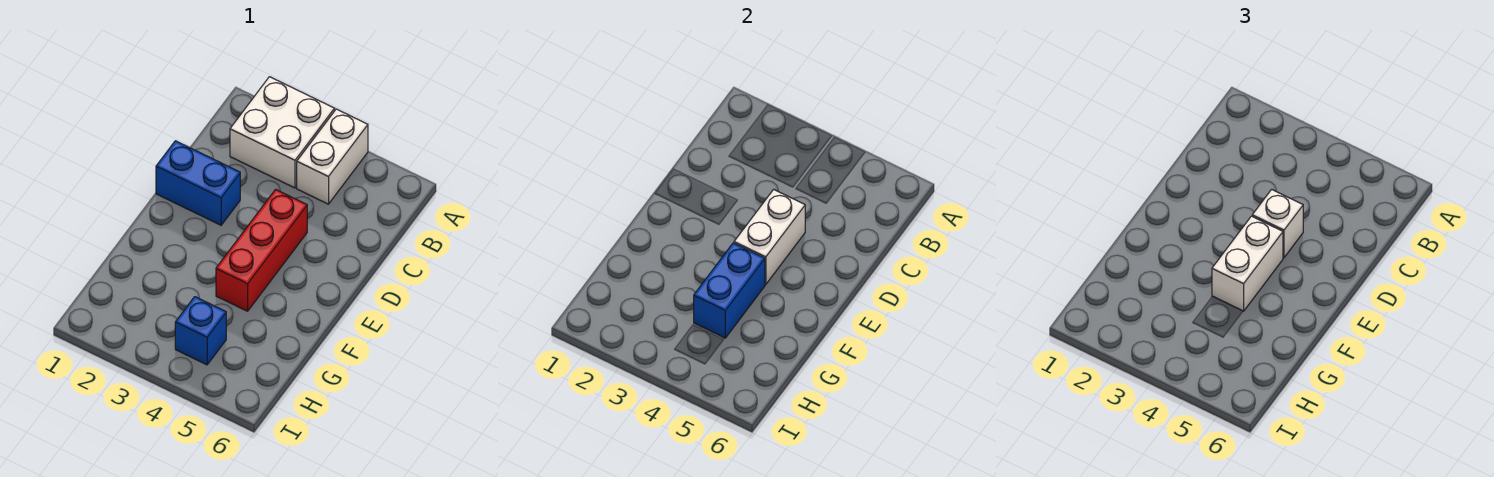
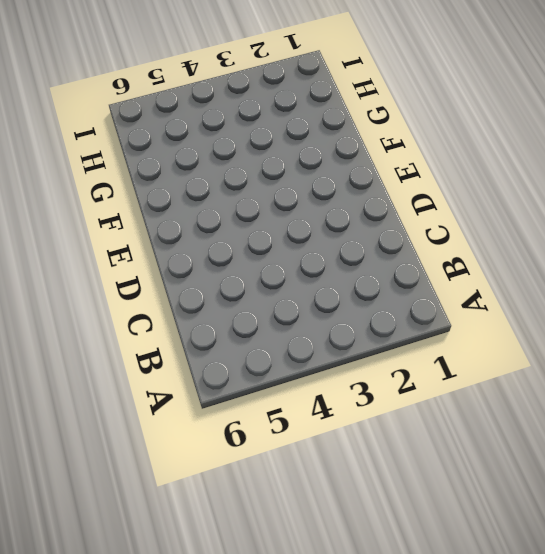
none -> white brick A2:B3 level 1
none -> white brick A4:B4 level 1

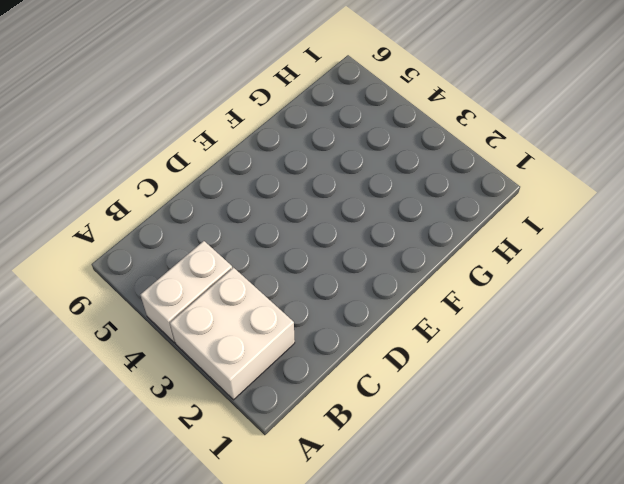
none -> blue brick D1:D2 level 1
none -> red brick D4:F4 level 1

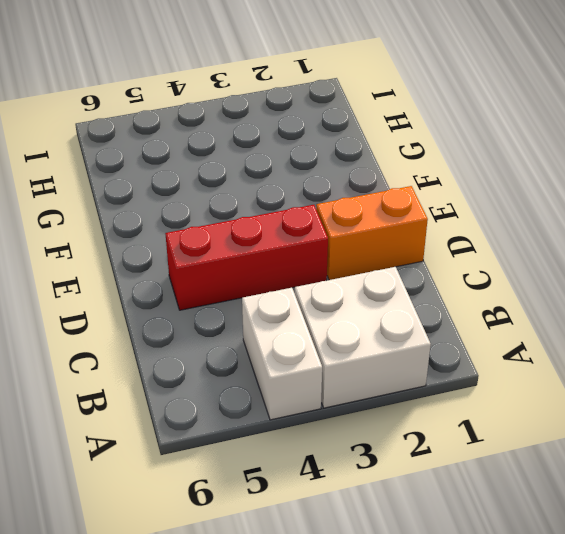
orange brick D1:D2 level 1 -> blue brick D1:D2 level 1
red brick D3:D5 level 1 -> red brick D4:F4 level 1
none -> blue brick H4 level 1
none -> white brick D4:E4 level 2

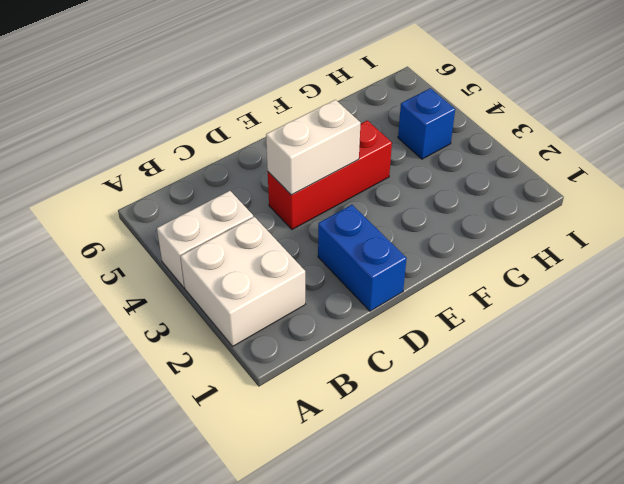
none -> blue brick F4:G4 level 2
none -> white brick D4 level 3

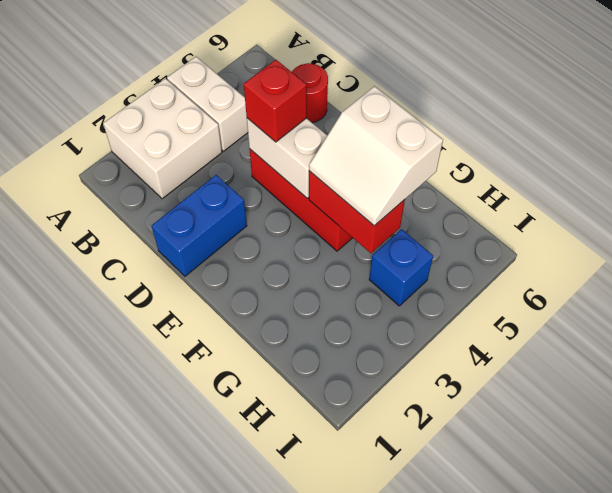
red round brick C6 level 1 -> none
red brick D4 level 3 -> white brick D4 level 3
red brick F4:G4 level 2 -> blue brick F4:G4 level 2
white slope F4:G5 level 3 top 5 -> white brick E4:F4 level 3

